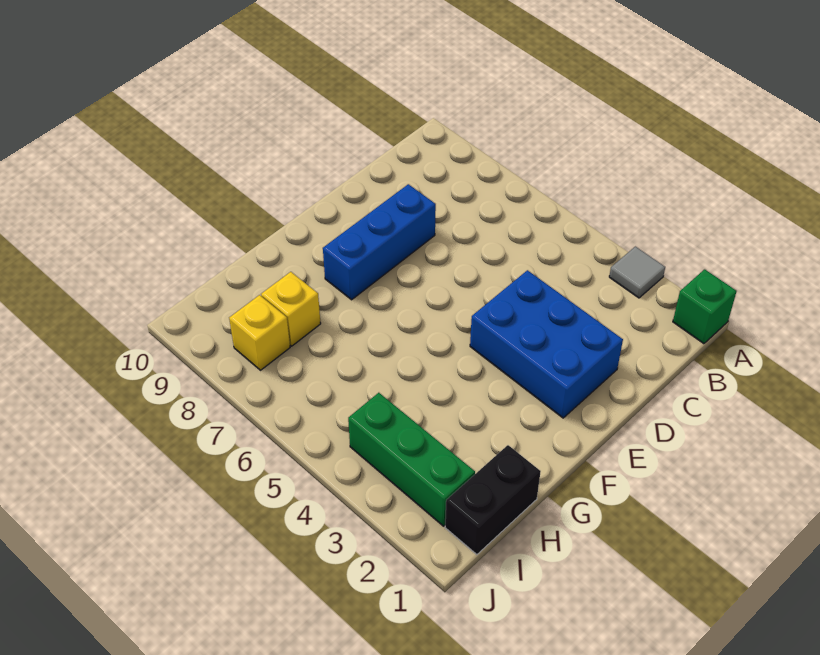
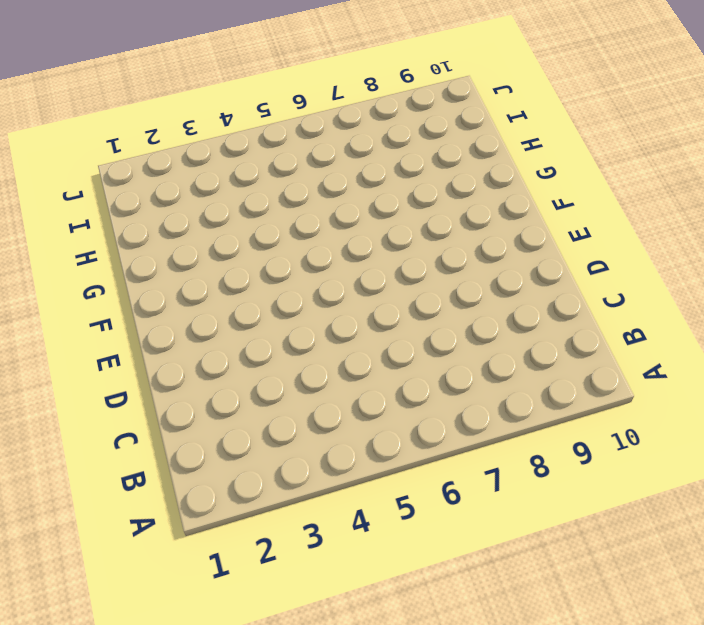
none -> green brick A1 level 1
none -> grey tile A3 level 1

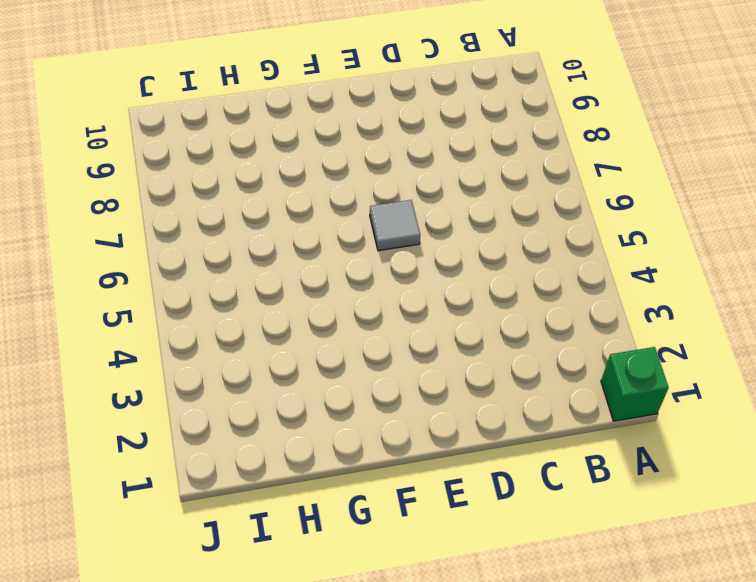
grey tile E6 level 1 -> grey tile A3 level 1
none -> blue brick D2:E4 level 1
none -> blue brick D8:F8 level 1

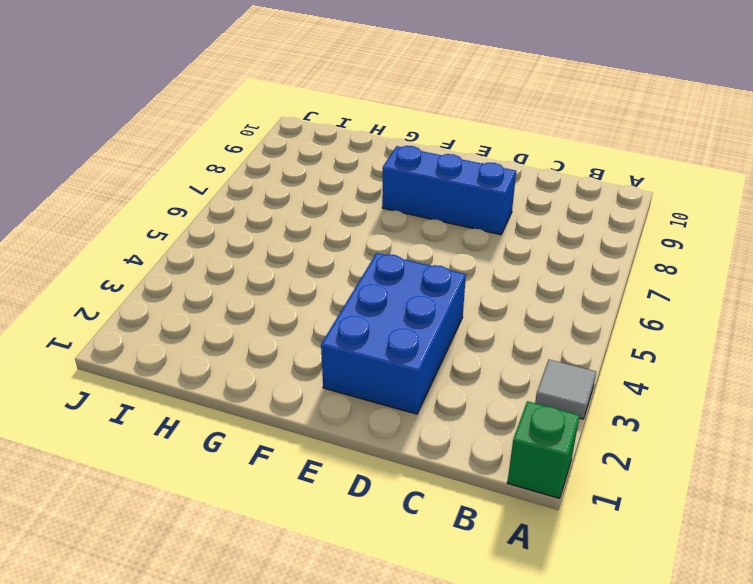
none -> black brick H1:I1 level 1
none -> yellow brick H8 level 1

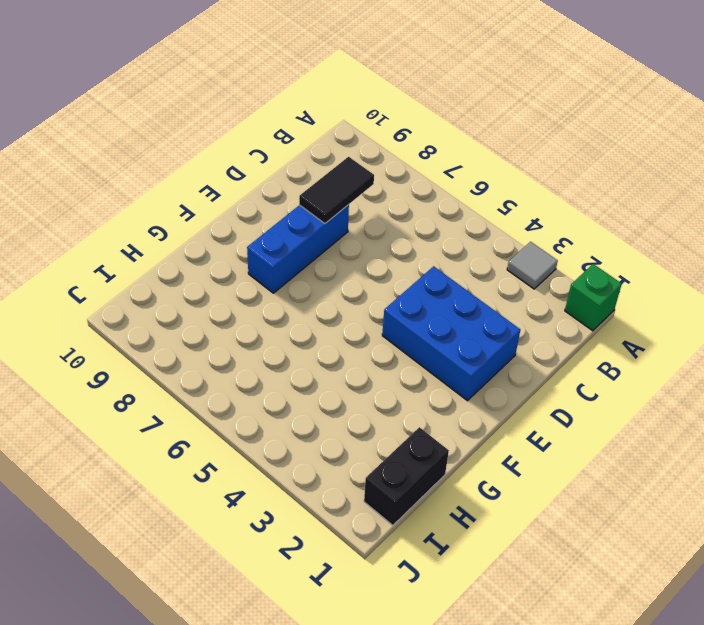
black tile C8:D8 level 2 -> none
none -> yellow brick H8 level 1
none -> green brick I2:I4 level 1

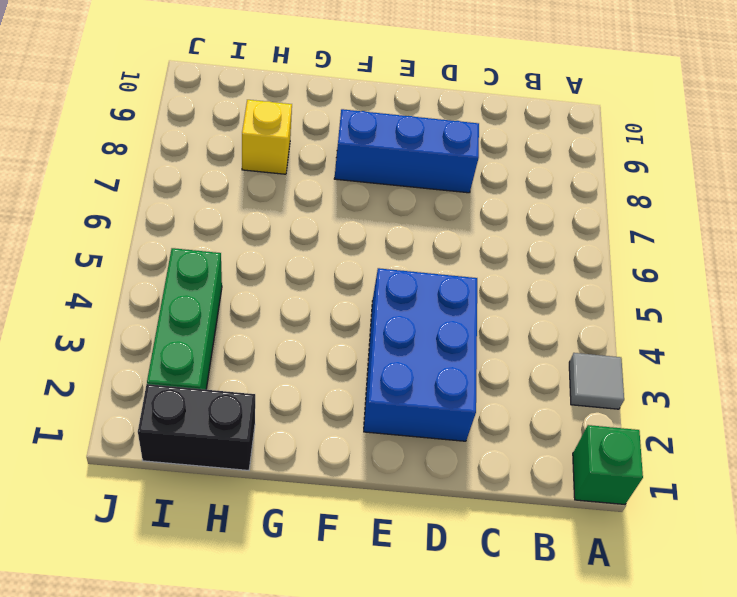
none -> yellow brick I8 level 1

